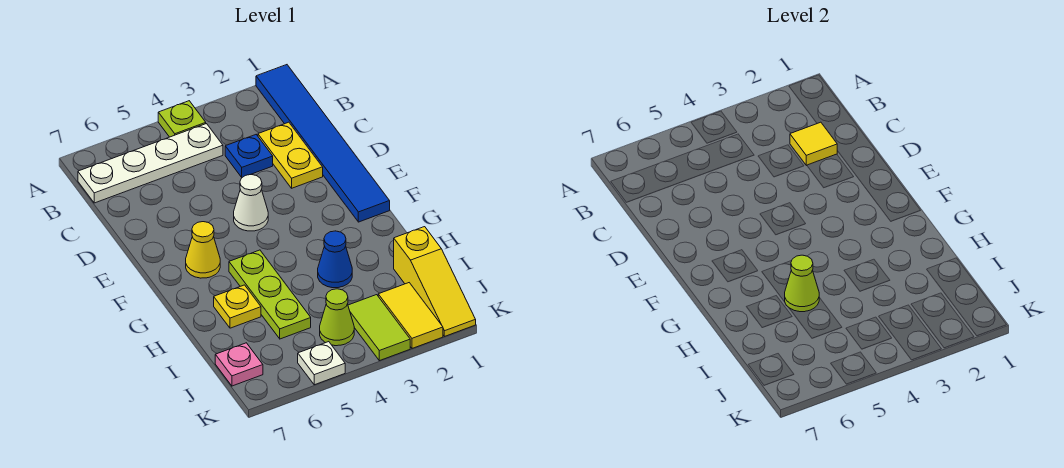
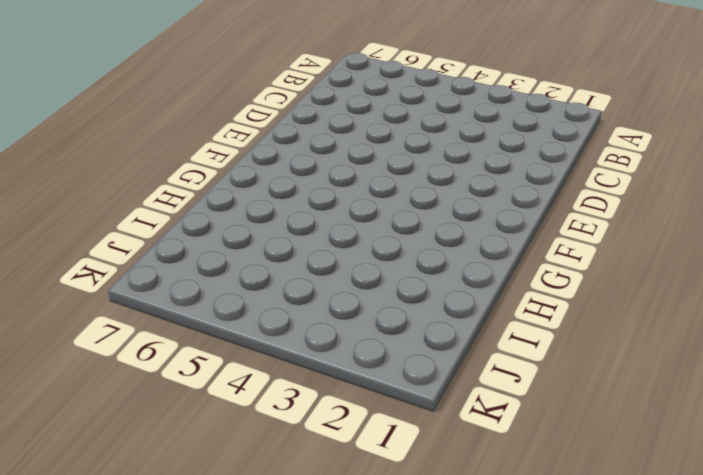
none -> blue tile A1:F1 level 1
none -> lime plate A4 level 1
none -> white plate B4:B7 level 1

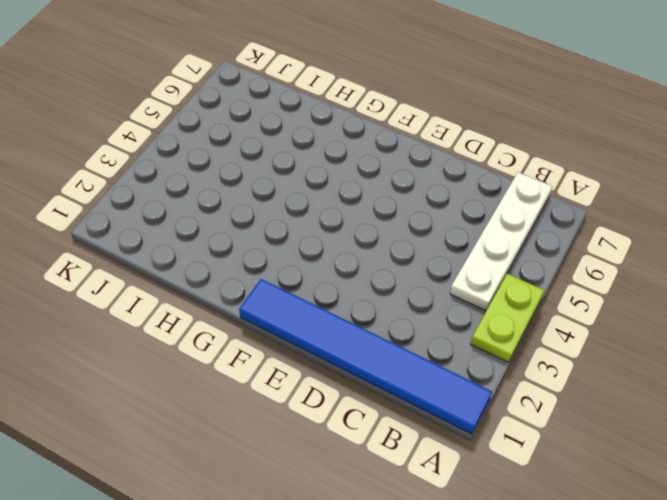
lime plate A3:A4 level 1 -> lime plate A4 level 1
none -> yellow plate C2:D2 level 1
none -> blue plate C3 level 1
none -> white cone E4 level 1

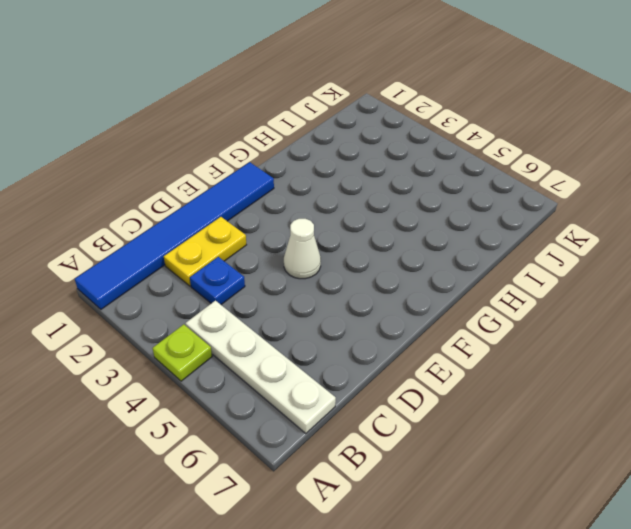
none -> yellow cone F6 level 1
none -> lime plate G5:I5 level 1
none -> blue cone H3 level 1

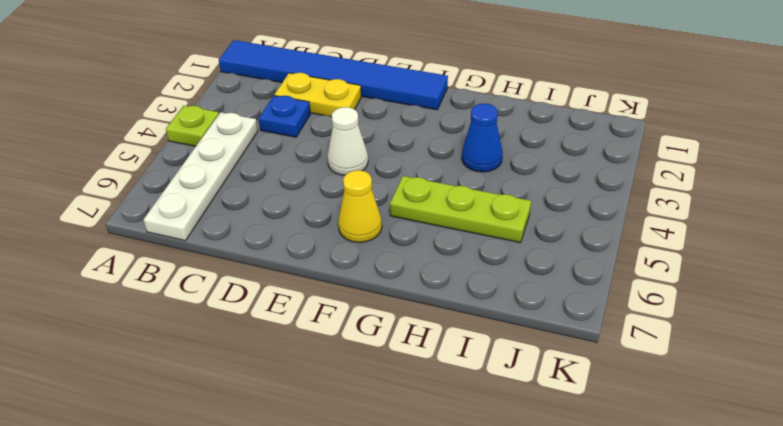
none -> yellow plate H6 level 1
none -> yellow slope I1:K1 level 1 top I
none -> yellow tile J2:K2 level 1

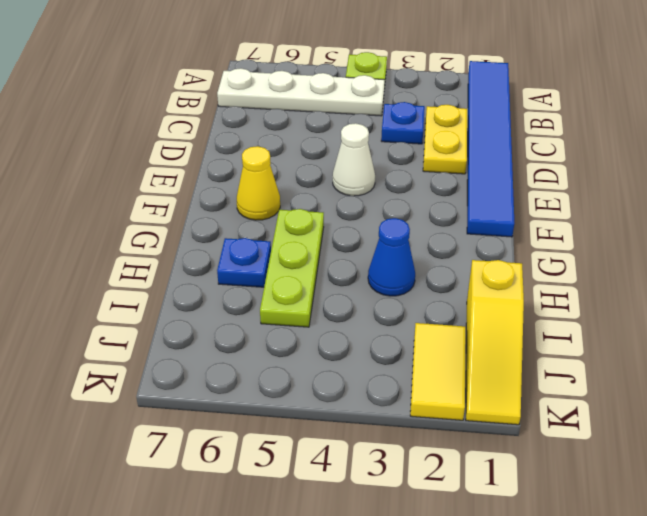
blue plate H6 level 1 -> yellow plate H6 level 1
none -> lime tile J3:K3 level 1
none -> lime cone J4 level 1
none -> pink plate J7 level 1

